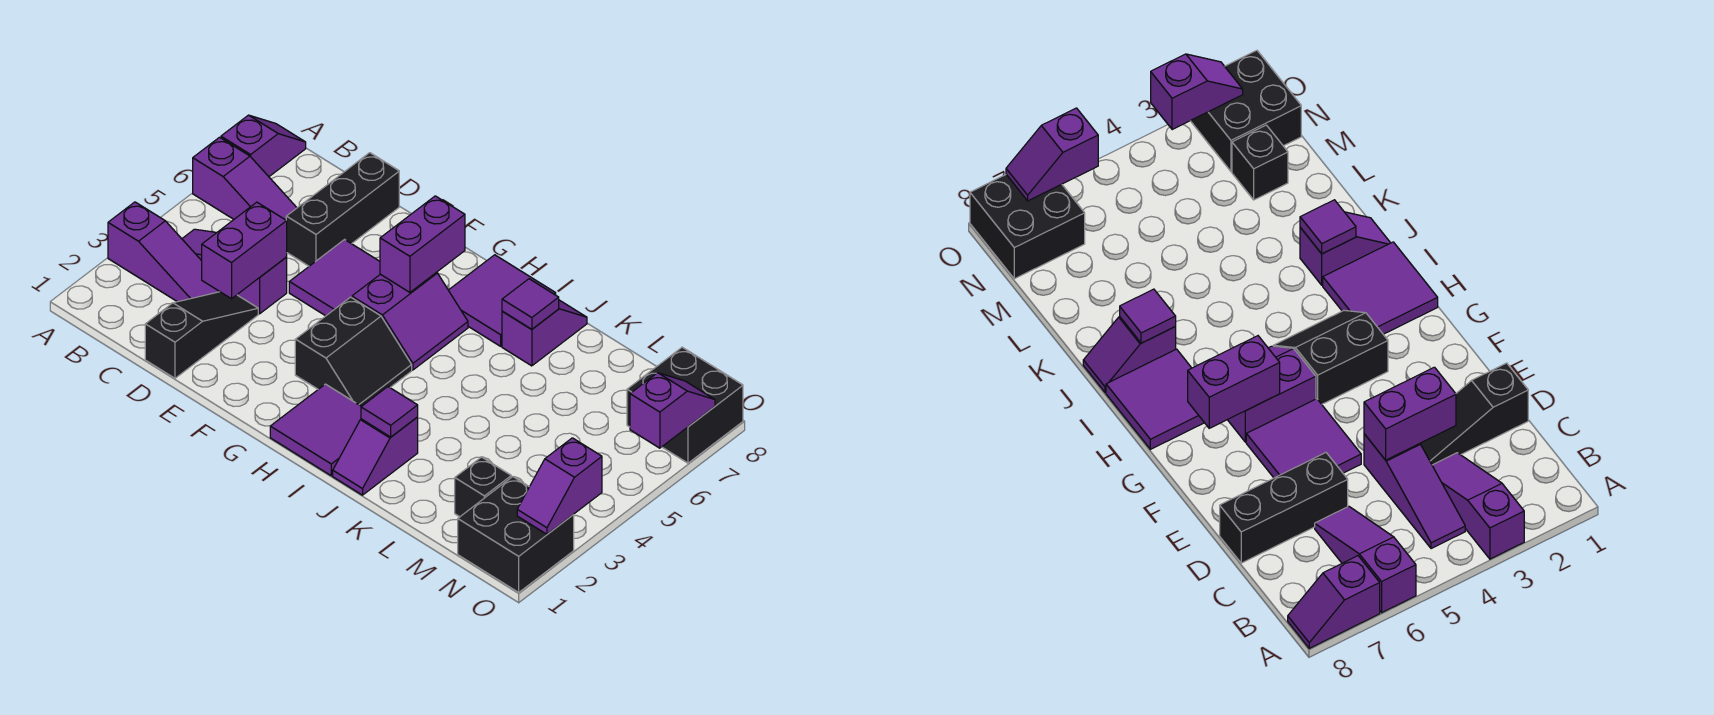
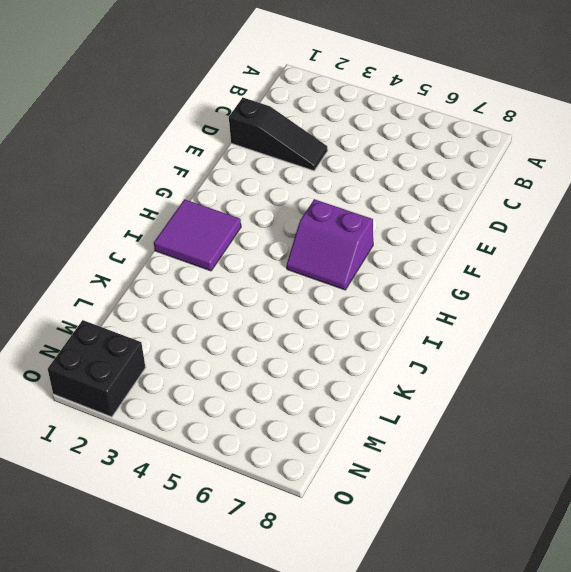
none -> purple slope A3:C3 level 1 top A
none -> purple slope A6:C6 level 1 top A
none -> purple slope A7:A8 level 1 top 7

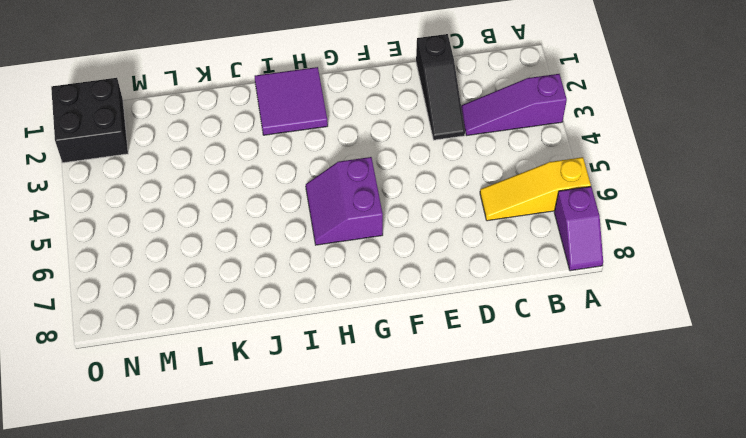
yellow slope A6:C6 level 1 top A -> purple slope A6:C6 level 1 top A
none -> purple slope B4:D4 level 1 top D
none -> black brick D6:D8 level 1
none -> purple tile E5:F6 level 1

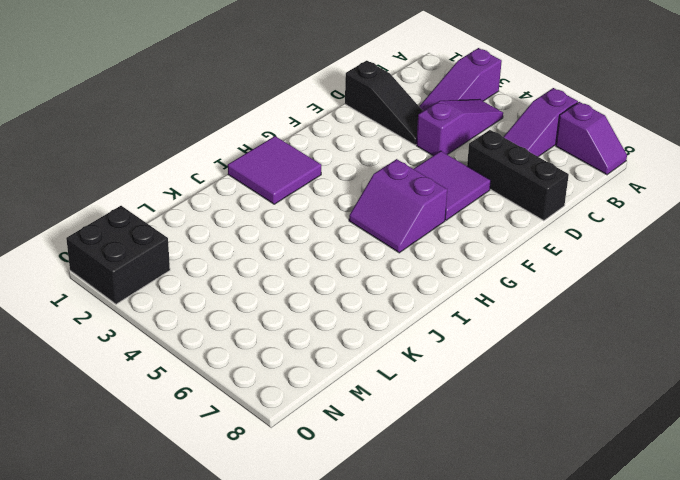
none -> black slope G3:H4 level 1 top G
none -> purple tile H7:I8 level 1
none -> purple slope J1:J2 level 1 top 2

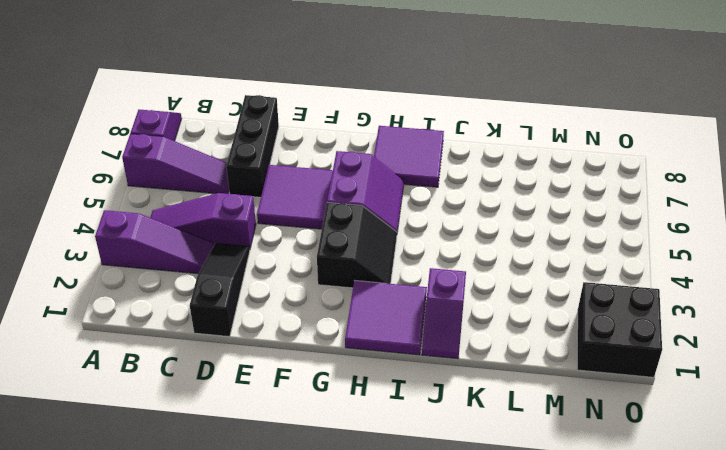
none -> purple slope J7:J8 level 1 top 7
none -> black brick M2 level 1
none -> black brick N7:O8 level 1

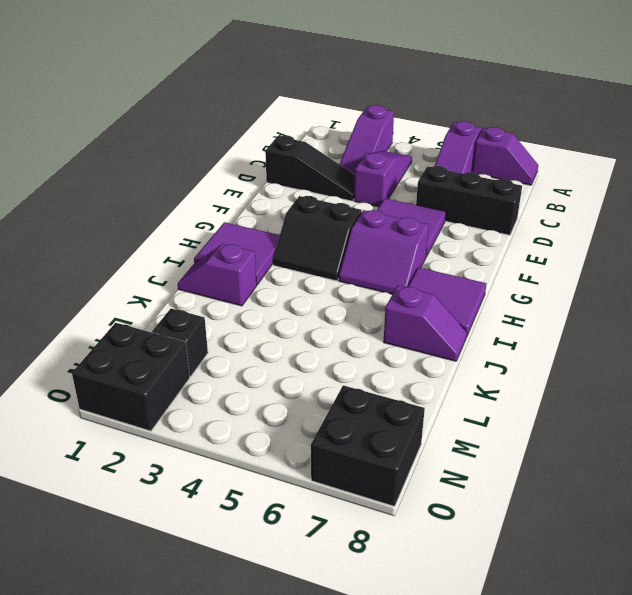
none -> purple brick D3:D4 level 2
none -> purple brick G6:G7 level 2
none -> purple tile J2 level 2

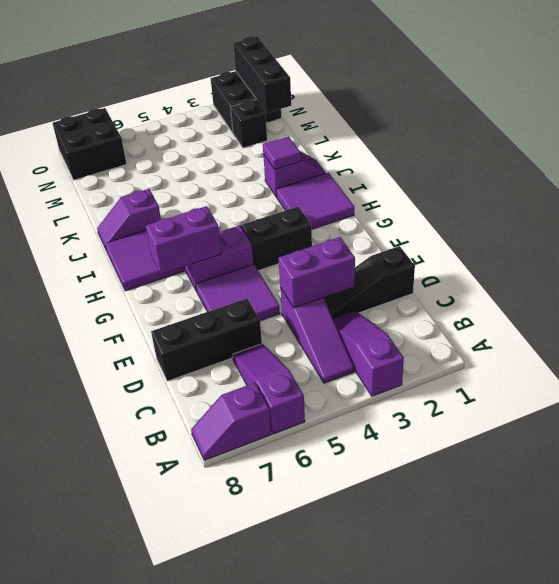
black brick M1:O1 level 2 -> none
none -> purple tile J7 level 2
none -> purple slope O2:O3 level 2 top 3
none -> purple slope O6:O7 level 2 top 6

